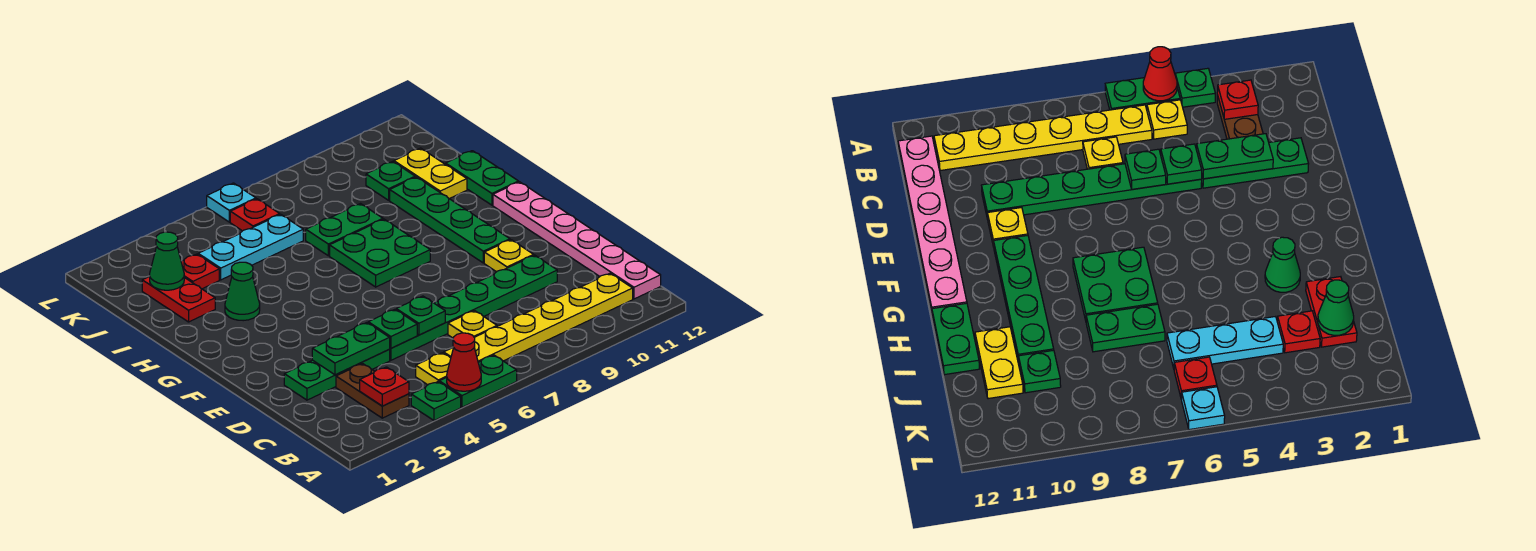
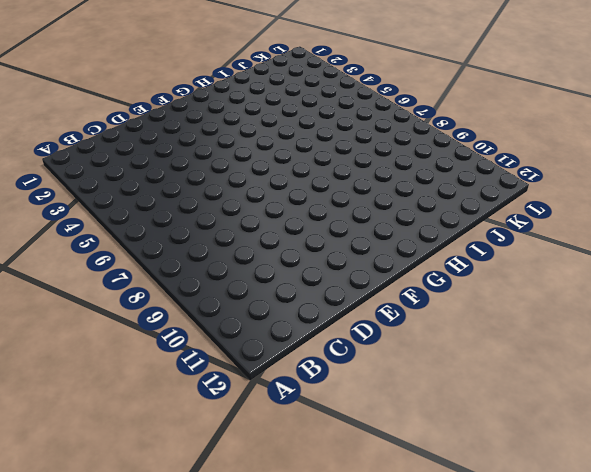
none -> green plate A4 level 1
none -> green plate A5:A6 level 1
none -> brown plate B3:C3 level 1

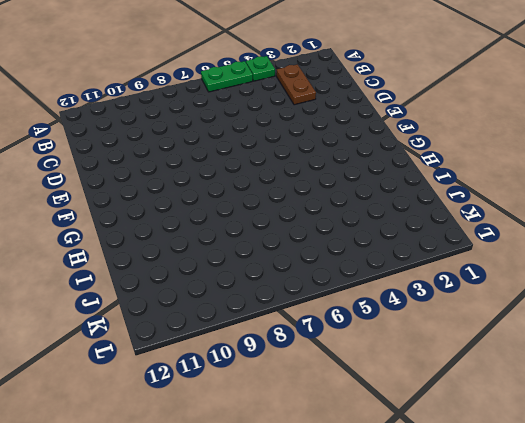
none -> yellow plate B5 level 1
none -> yellow plate B6:B11 level 1
none -> pink plate B12:G12 level 1

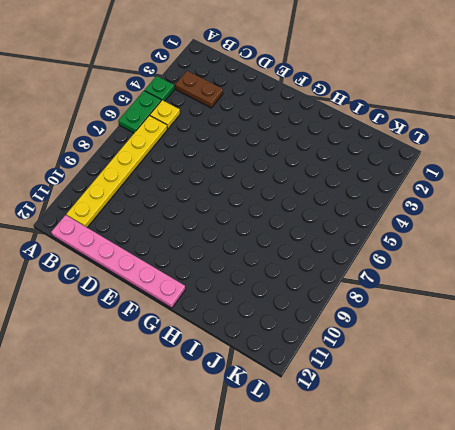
none -> yellow plate C7 level 1
none -> green plate D2:D4 level 1
none -> green plate D5:D10 level 1

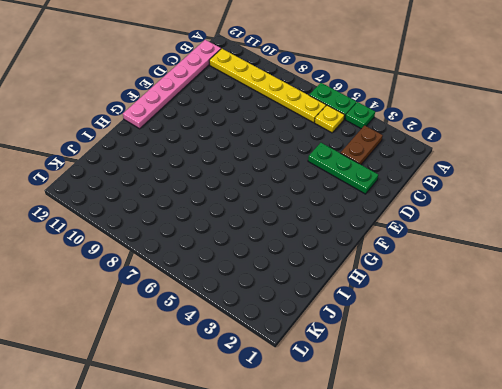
none -> yellow plate C7 level 1
none -> green plate D5:D10 level 1
none -> yellow plate E10 level 1

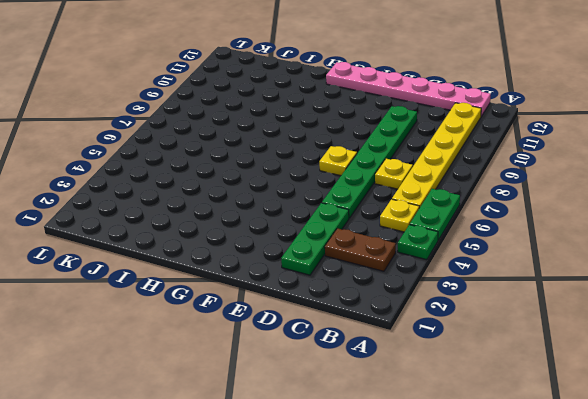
yellow plate E7 level 1 -> yellow plate E10 level 1
none -> green plate F10:I10 level 1
none -> green plate G7:H8 level 1
none -> green cone H3 level 1

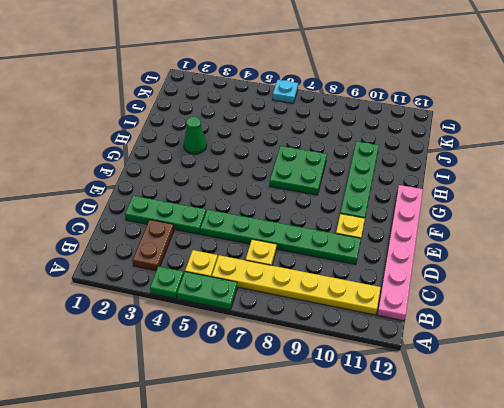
none -> green plate H12:I12 level 1
none -> red plate I2:J2 level 1
none -> green plate I7:I8 level 1

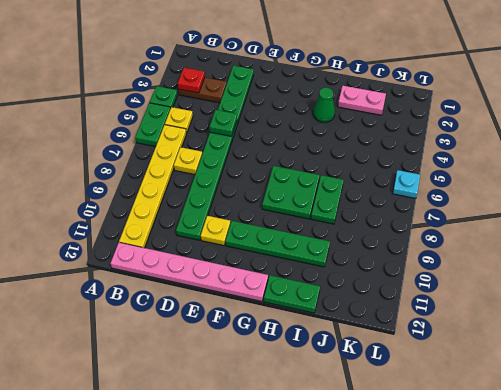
pink plate I2:J2 level 1 -> red plate I2:J2 level 1
none -> yellow plate I11:J11 level 1
none -> red plate J3 level 1
none -> cyan plate J4:J6 level 1

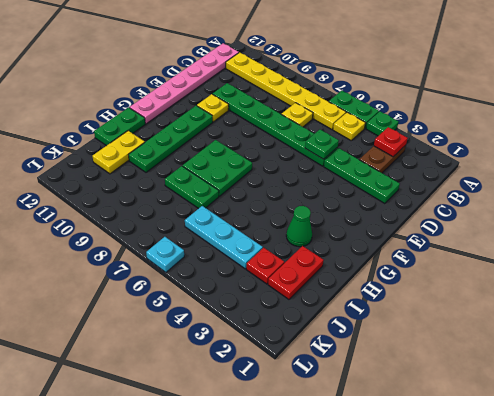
none -> green plate J10 level 1
none -> red plate K6 level 1
none -> red cone A5 level 2

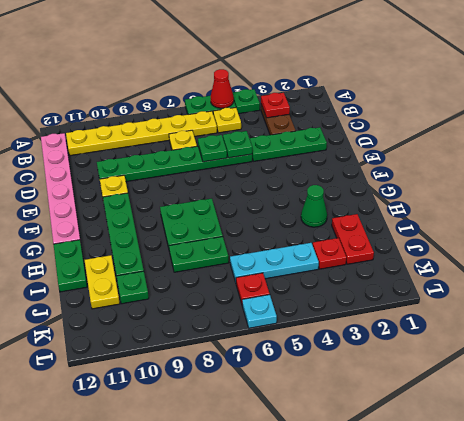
none -> green plate D3:D4 level 2
none -> green cone J2 level 2

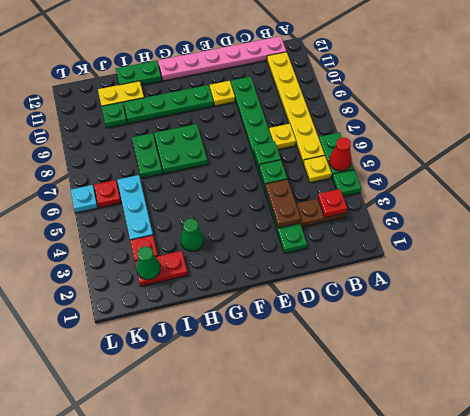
brown plate D3:D4 level 2 -> green plate D3:D4 level 2

